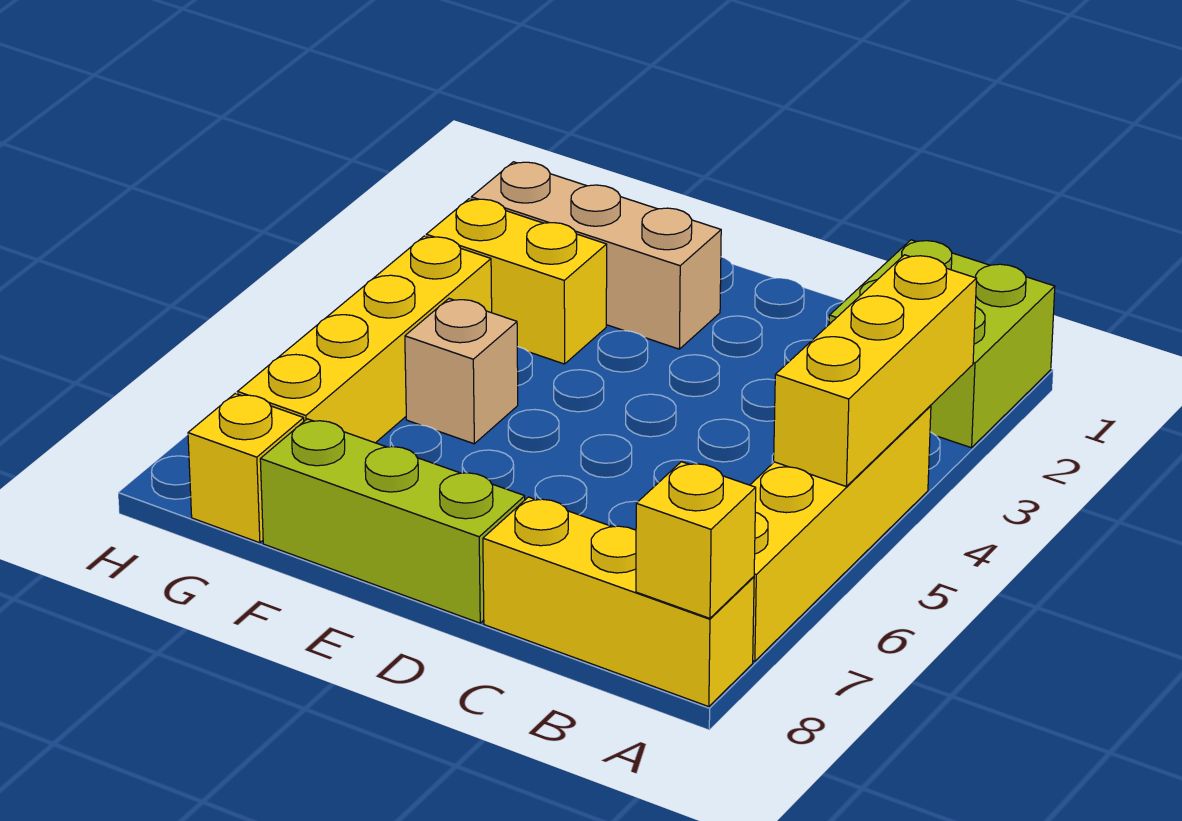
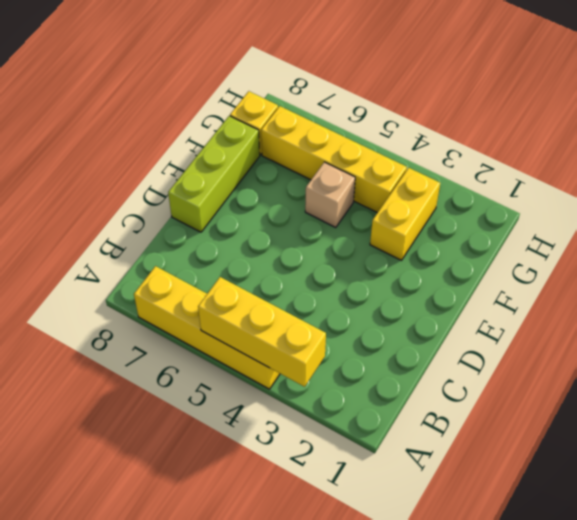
none -> lime brick A1:B2 level 1
none -> yellow brick A8:C8 level 1

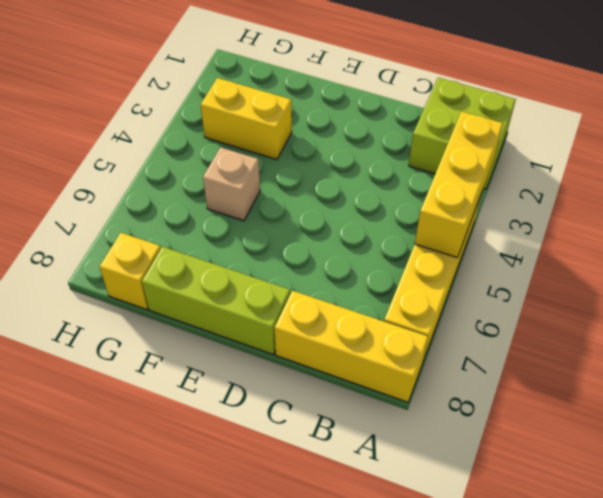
none -> tan brick E2:G2 level 1
none -> yellow brick G4:G7 level 1

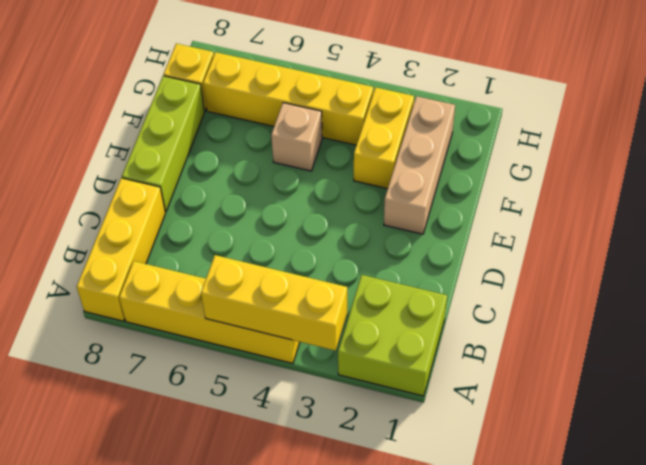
none -> yellow brick A8 level 2

